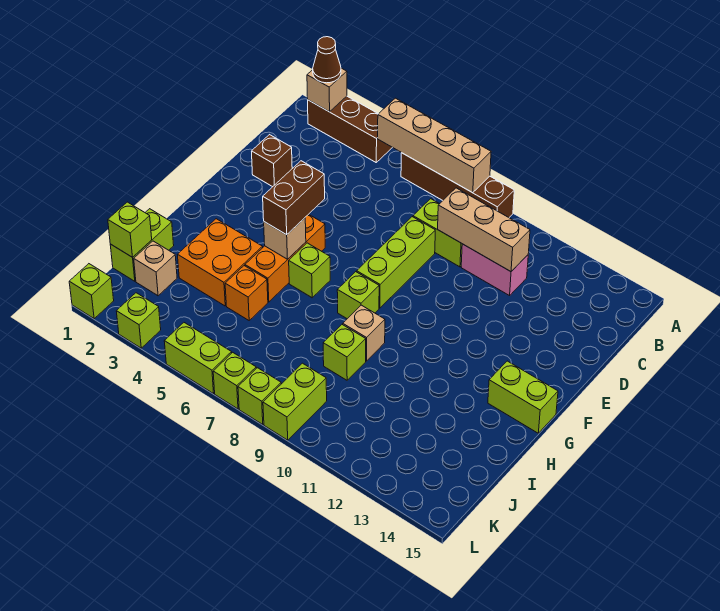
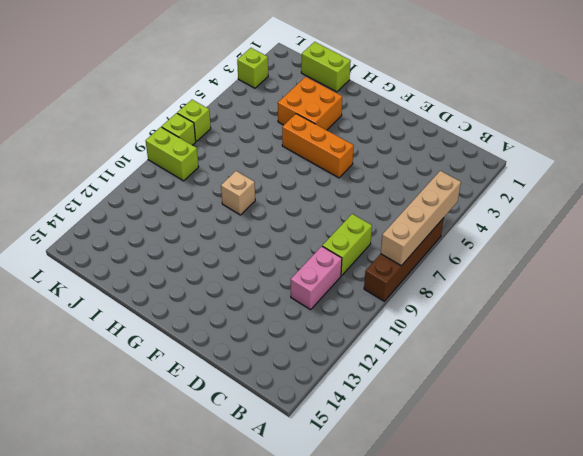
none -> brown brick A2:A4 level 1
none -> brown brick D2 level 1
none -> lime brick D8:F8 level 1

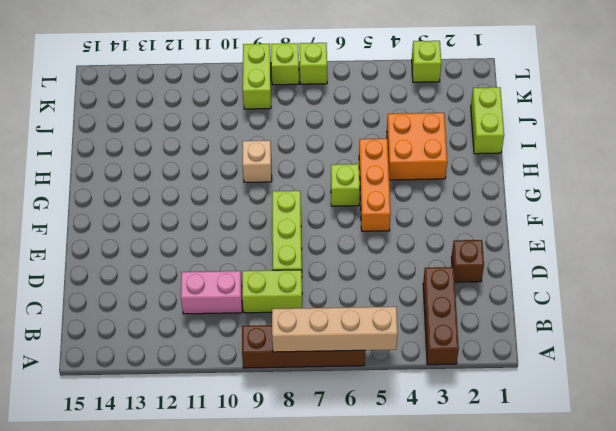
brown brick A3:C3 level 1 -> brown brick A2:A4 level 1
none -> lime brick G8 level 1
none -> lime brick G14:G15 level 1
none -> orange brick I5 level 1

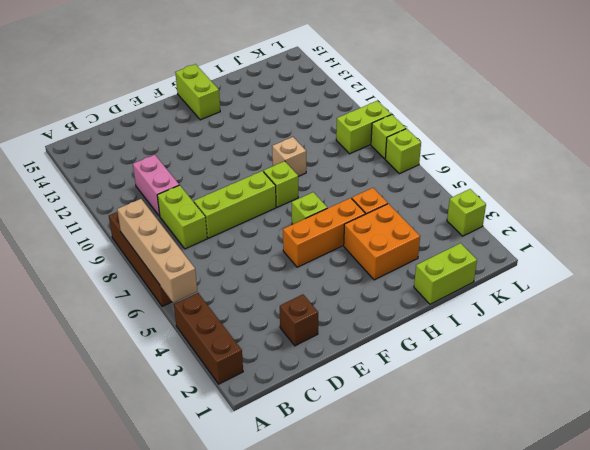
none -> lime brick I9 level 1
none -> tan brick J2 level 1
none -> lime brick L1 level 1

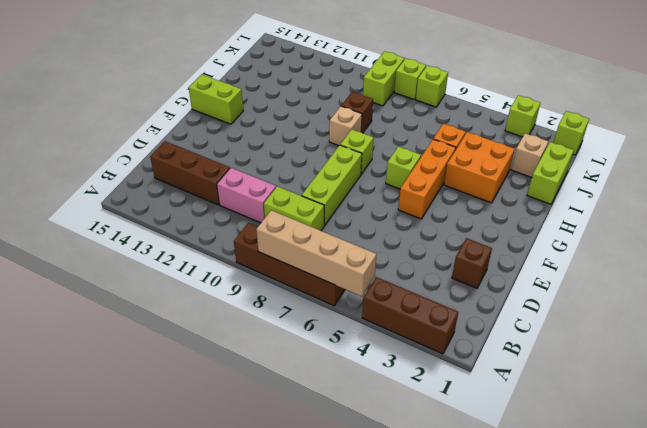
brown brick C12:C14 level 1 -> none
brown brick I9 level 1 -> lime brick I9 level 1
none -> lime brick L5:L6 level 1
none -> tan brick A2 level 2
none -> tan brick C9:C11 level 2

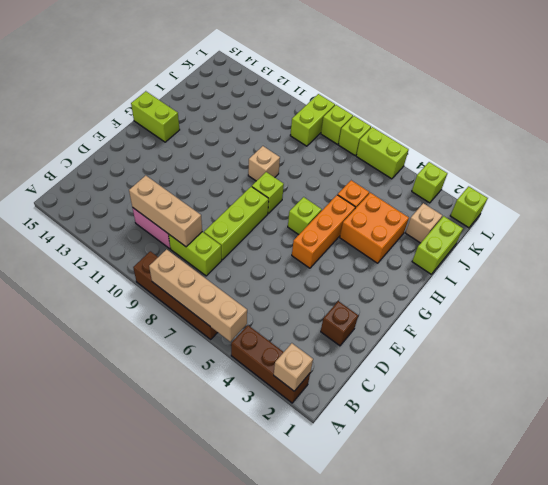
none -> lime brick I9 level 1
none -> tan brick G5 level 2
none -> lime brick J1 level 2

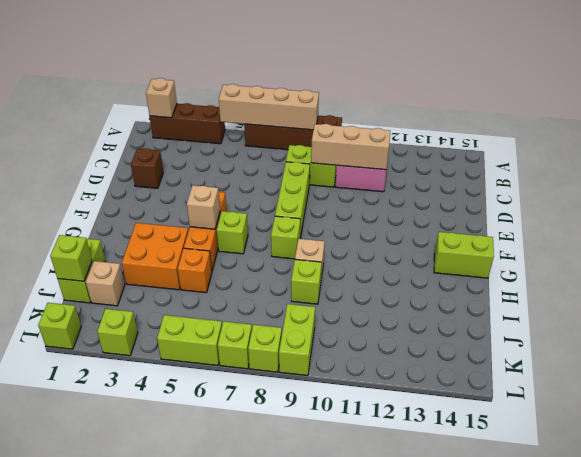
none -> brown cone A2 level 3
none -> brown brick F5:G5 level 3

